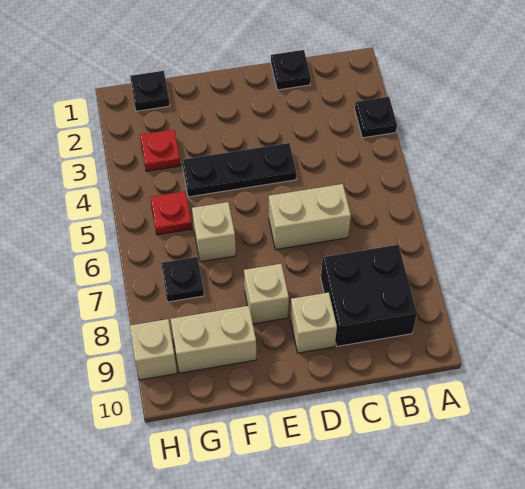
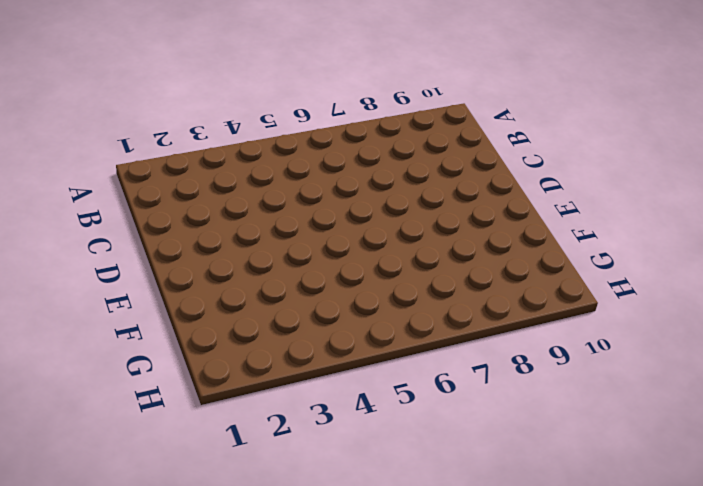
none -> black plate A3 level 1
none -> black brick B8:C9 level 1
none -> black plate C1 level 1

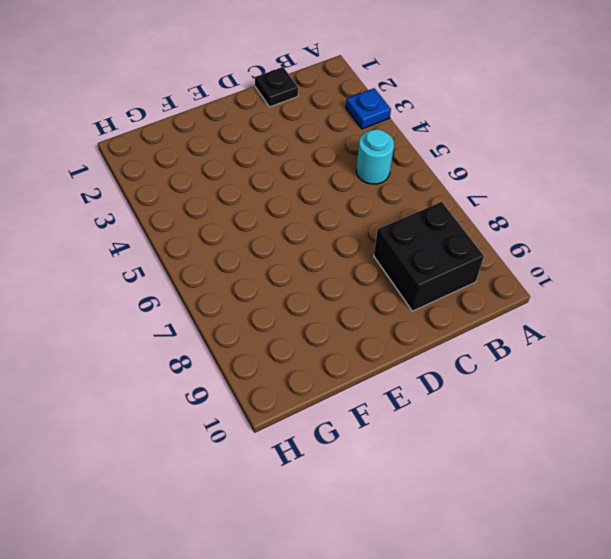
blue plate A3 level 1 -> black plate A3 level 1
cyan round brick B5 level 1 -> none
none -> tan brick C6:D6 level 1
none -> black plate D4:F4 level 1
none -> tan brick D9 level 1

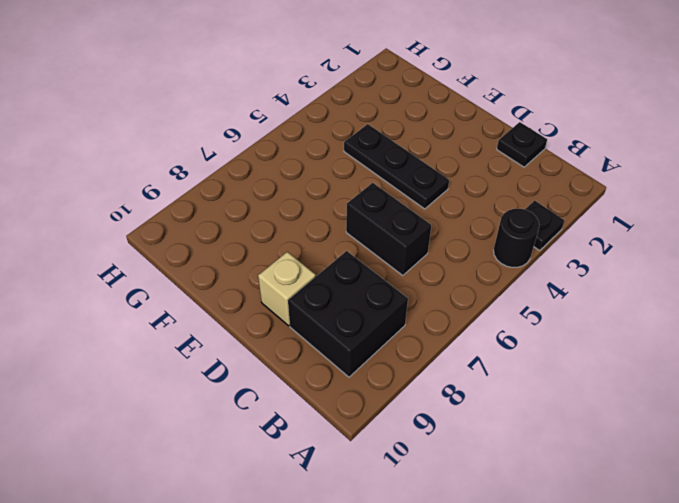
black round brick A4 level 1 -> none
black brick C6:D6 level 1 -> tan brick C6:D6 level 1
none -> tan brick E8 level 1
none -> tan brick F6 level 1
none -> tan brick F9:G9 level 1

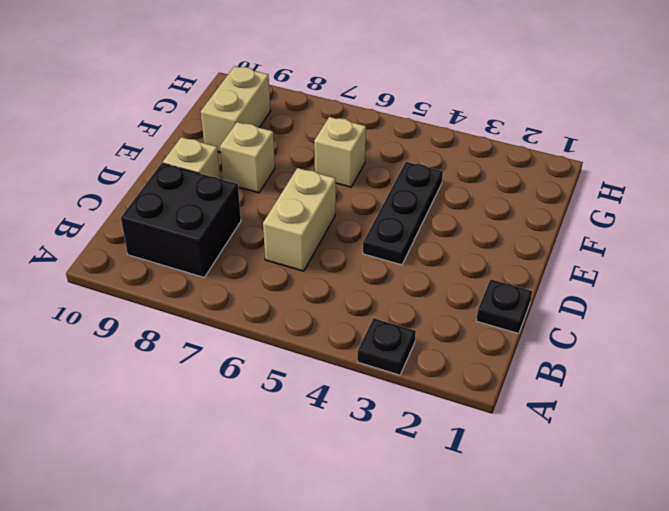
none -> black plate G1 level 1
none -> red plate G3 level 1
none -> red plate G5 level 1

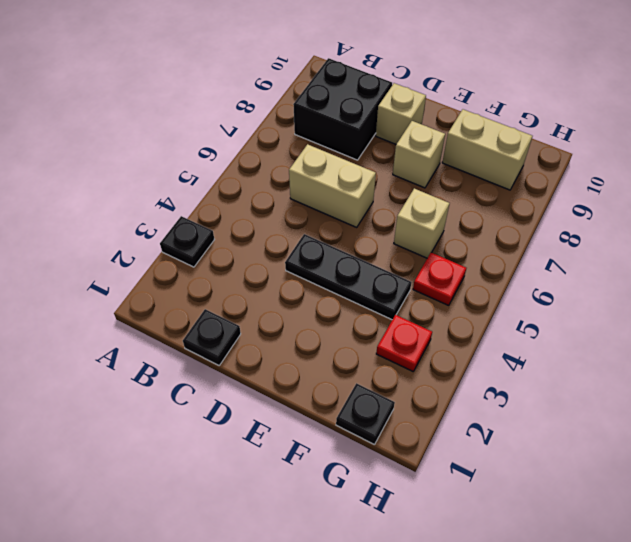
none -> black plate G7 level 1
none -> tan brick H9 level 1

